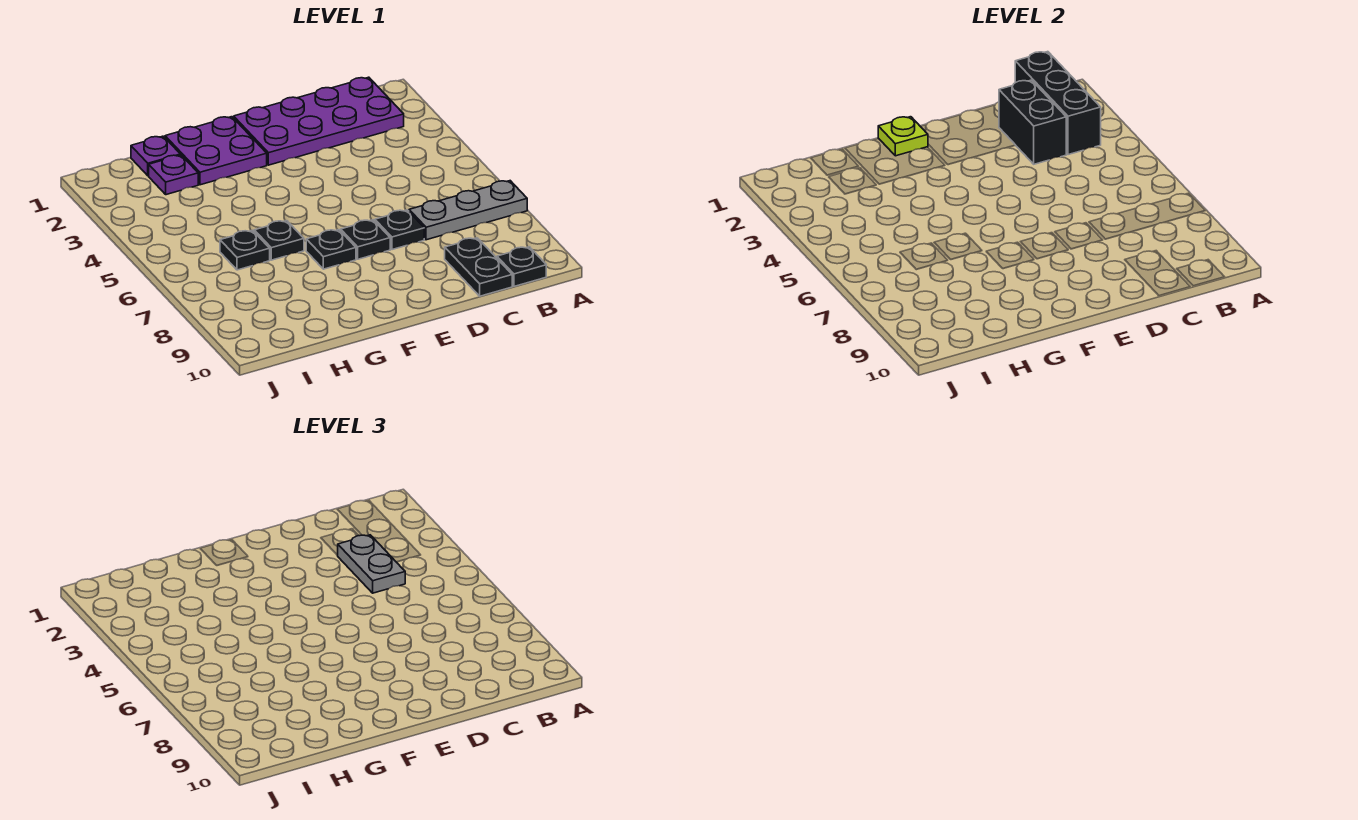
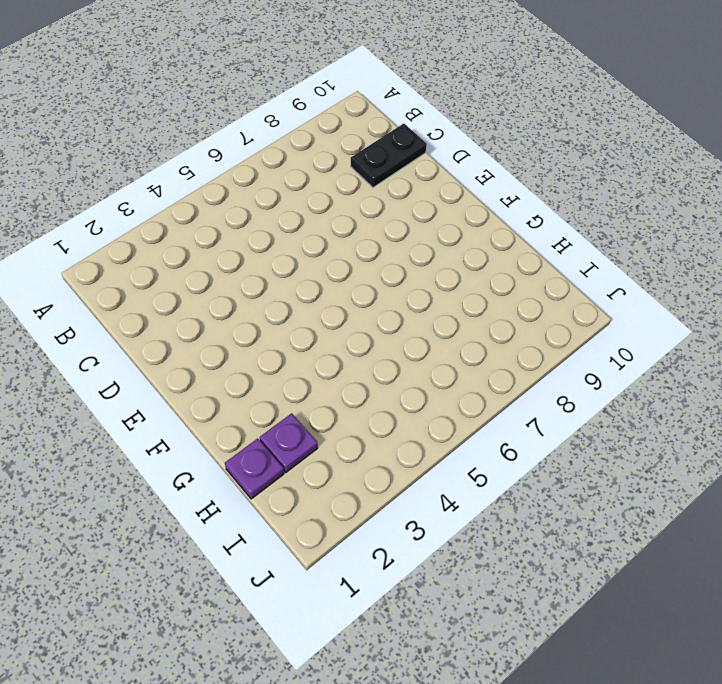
none -> grey plate A7:C7 level 1
none -> purple plate B1:E2 level 1
none -> black plate B10 level 1

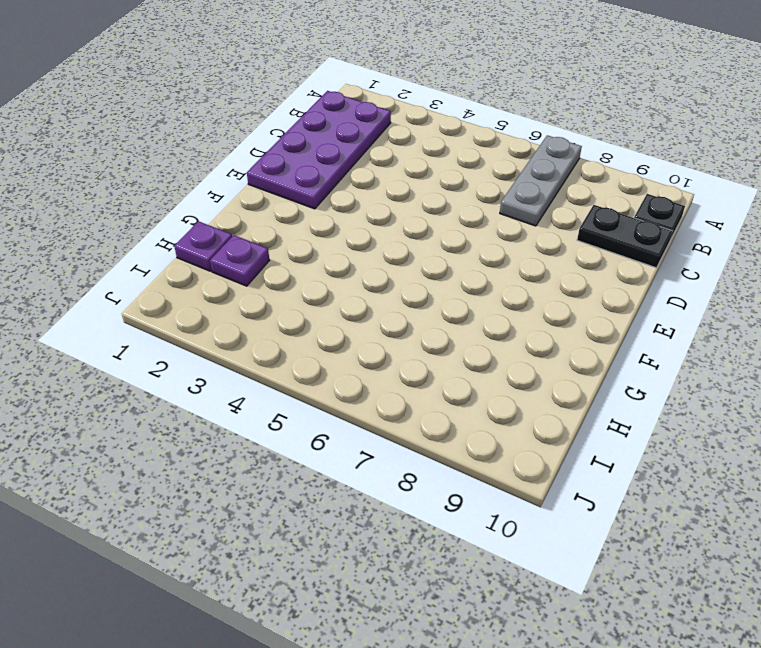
none -> black plate D7 level 1
none -> black plate E7 level 1
none -> purple plate F1:G2 level 1

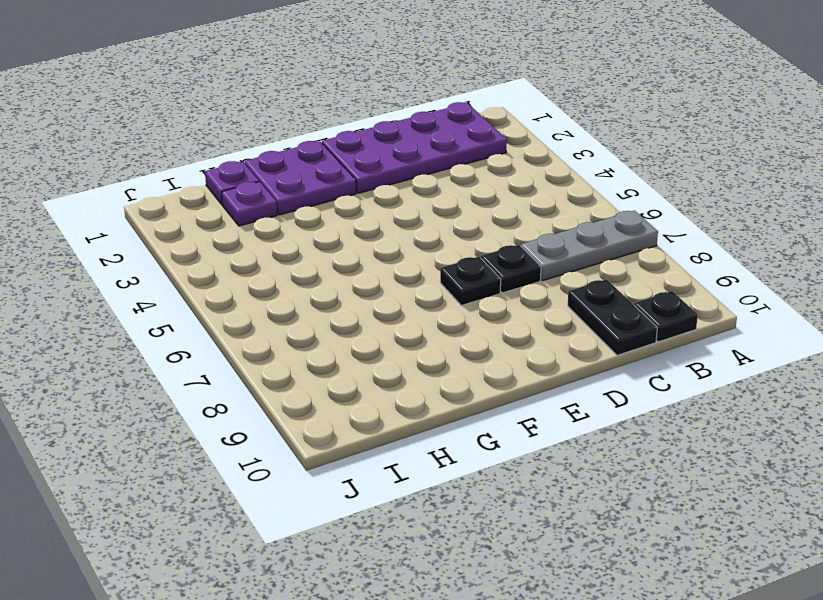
none -> black plate F7 level 1
none -> black plate G6 level 1
none -> black plate H6 level 1

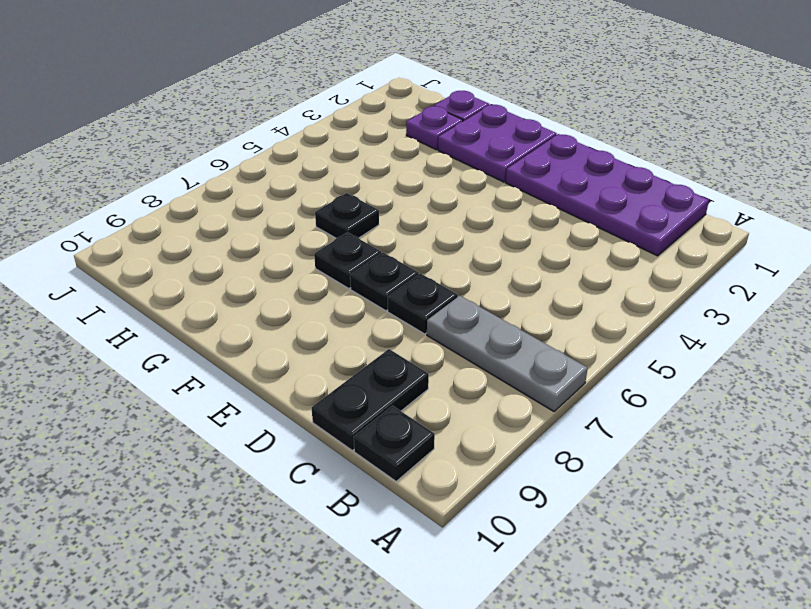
none -> black plate H6 level 1
none -> black brick B1:B3 level 2
none -> black brick C2:C3 level 2

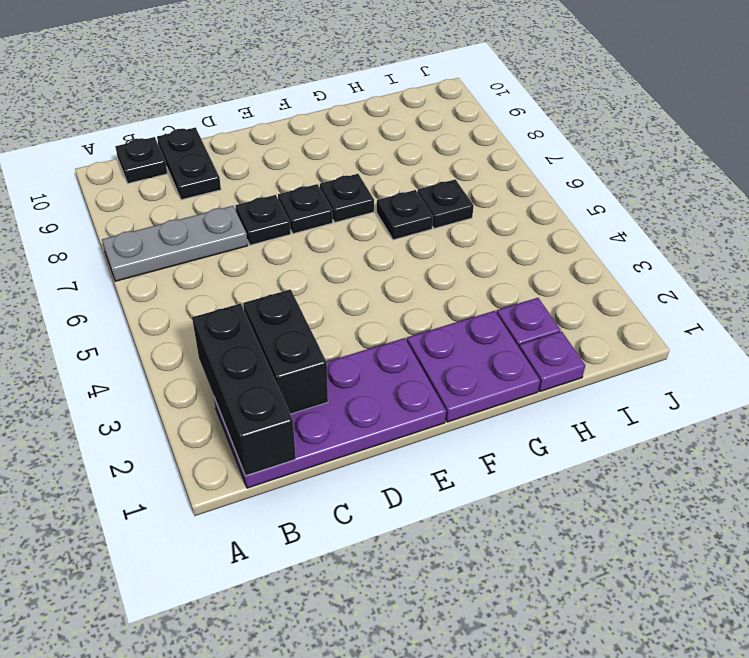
none -> lime plate F1 level 2
none -> grey plate C3:C4 level 3

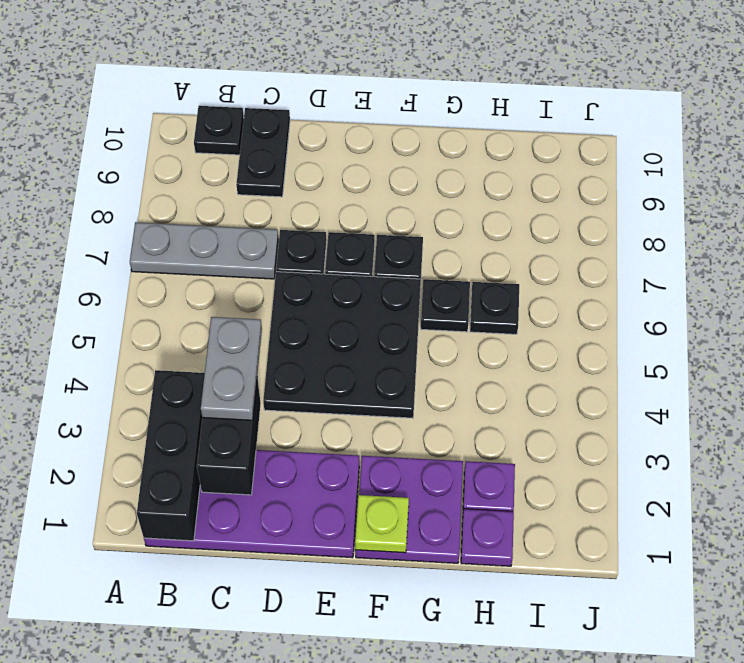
black plate D4:F6 level 1 -> none

